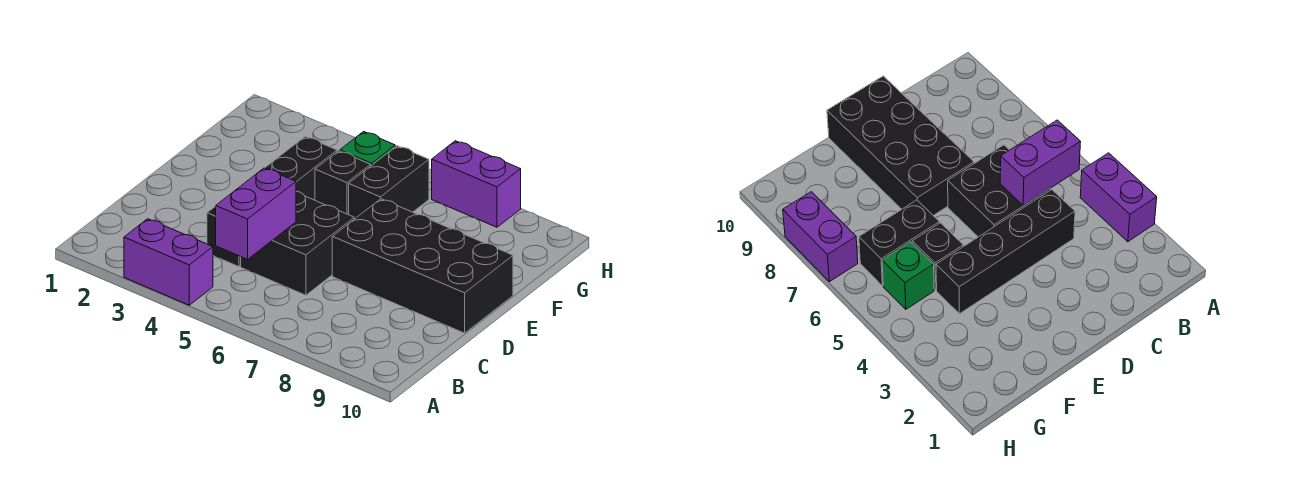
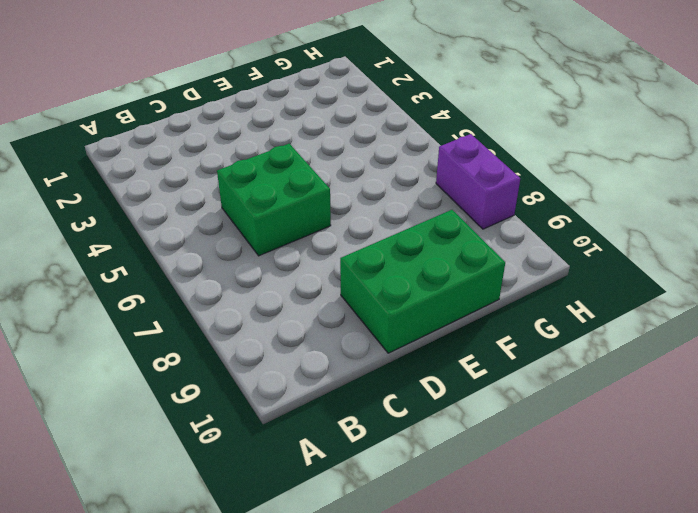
green brick C5:D6 level 1 -> black brick C5:D6 level 1
green brick D9:F10 level 1 -> black brick D7:E10 level 1
none -> purple brick A3:A4 level 1
none -> black brick C4:F4 level 1

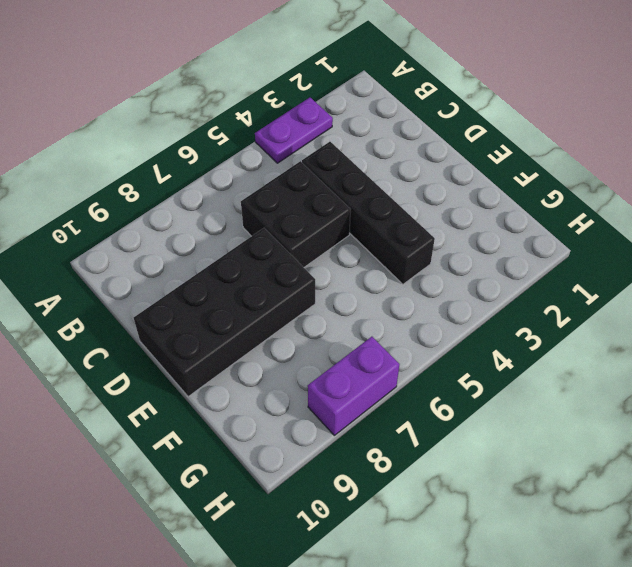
purple plate A3:A4 level 1 -> purple brick A3:A4 level 1
none -> black brick F5 level 1
none -> black brick F6:G6 level 1

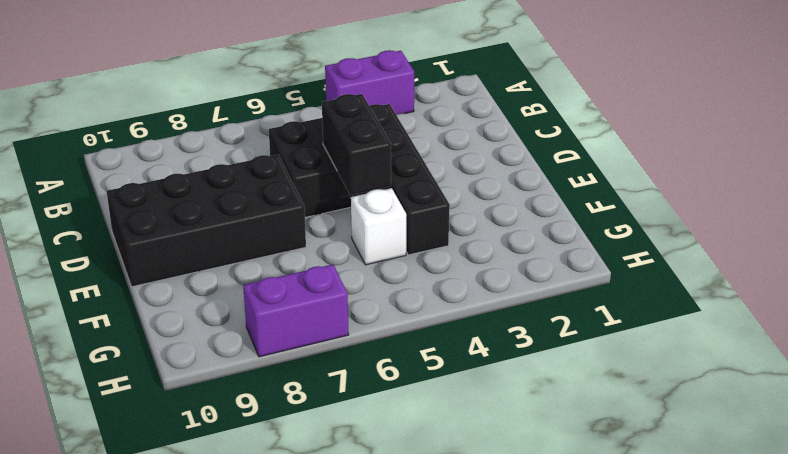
black brick D5:E5 level 2 -> black brick F6:G6 level 1
white brick F5 level 1 -> black brick F5 level 1
none -> green brick G5 level 1
none -> purple brick B5:C5 level 2

